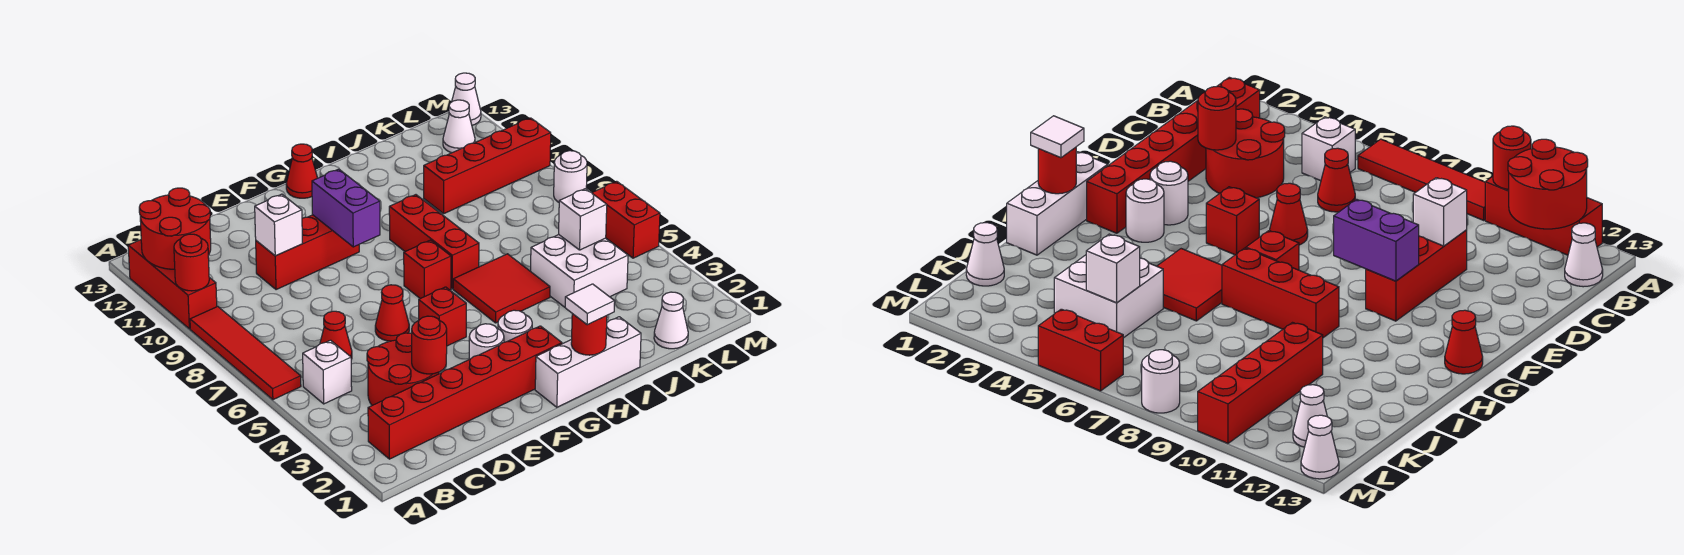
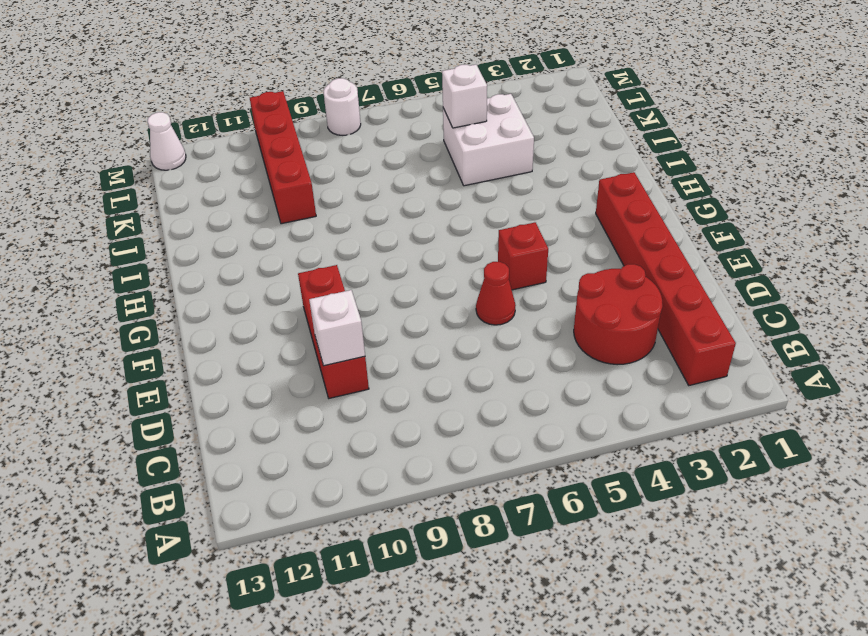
none -> red tile A6:A9 level 1
none -> red brick A10:A12 level 1
none -> white brick B5 level 1
none -> white cone B13 level 1

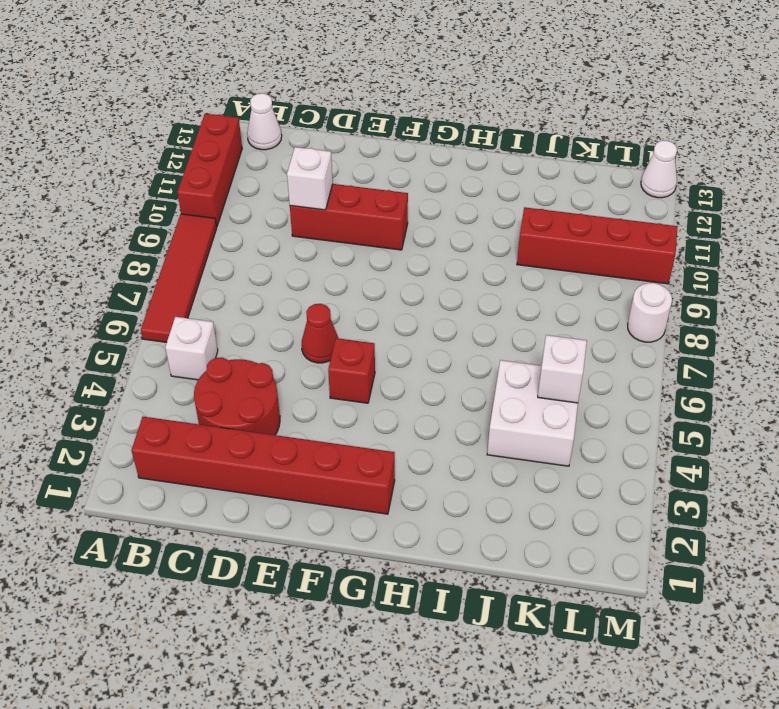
none -> red cone C6 level 1
none -> white round brick F3 level 1
none -> white brick G1:I1 level 1
none -> white round brick G3 level 1

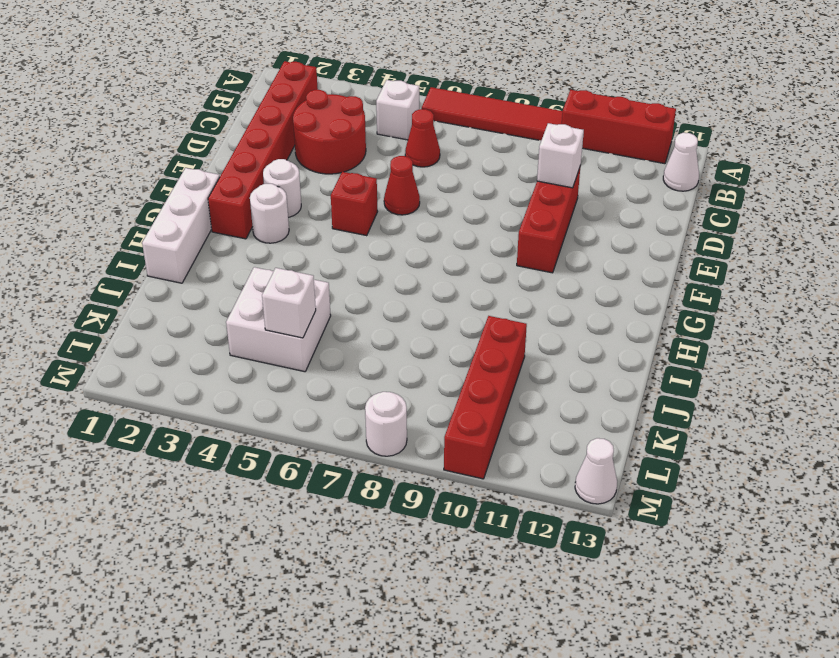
none -> red brick G7 level 1
none -> red cone G13 level 1
none -> red tile H5:I6 level 1
none -> red brick H7:H9 level 1

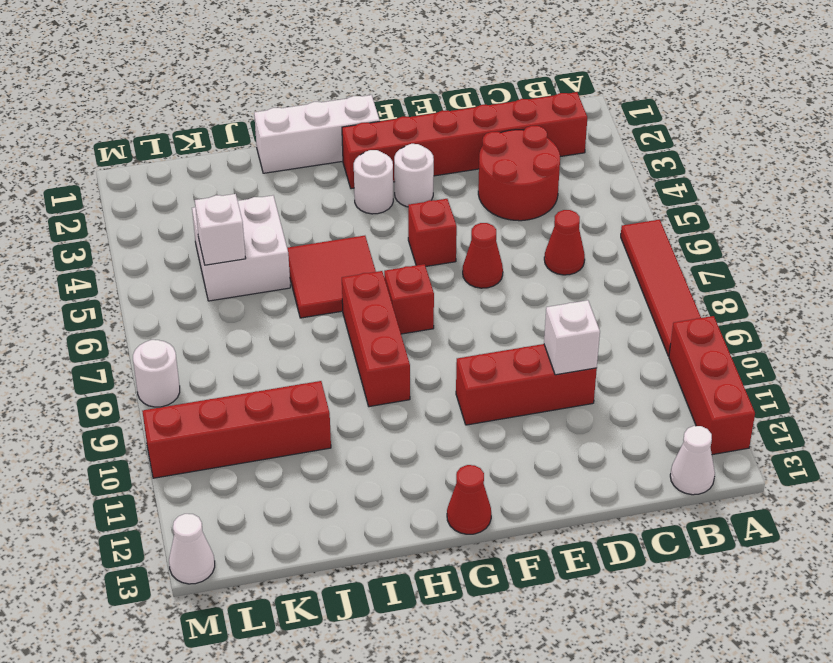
none -> white brick B5 level 1
none -> white cone K1 level 1
none -> white cone L12 level 1
none -> red brick M5:M6 level 1

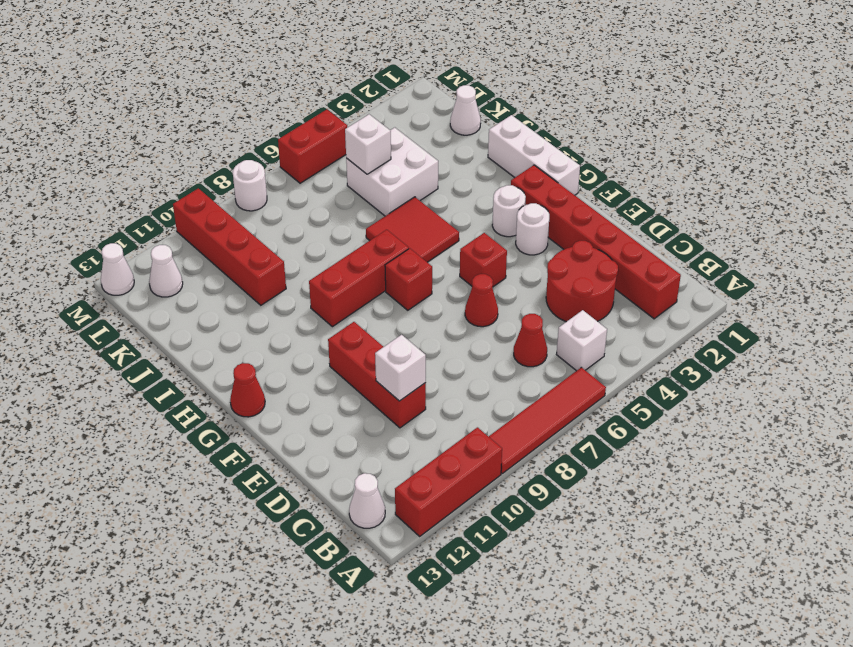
none -> red round brick A10 level 2
none -> red round brick A11:B12 level 2
none -> red round brick D3 level 2
none -> purple brick F9:F10 level 2

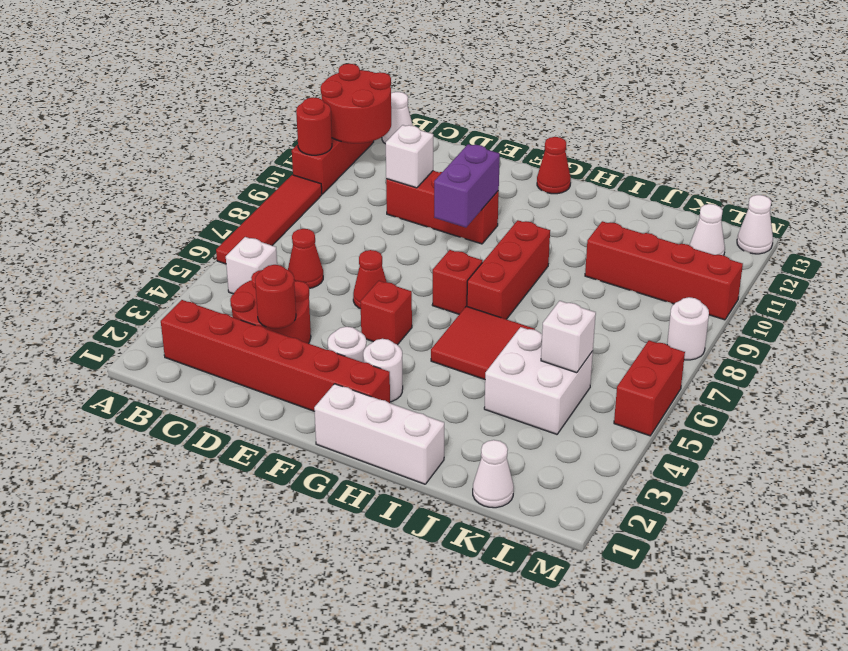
none -> red round brick H1 level 2
none -> white tile H1 level 3

